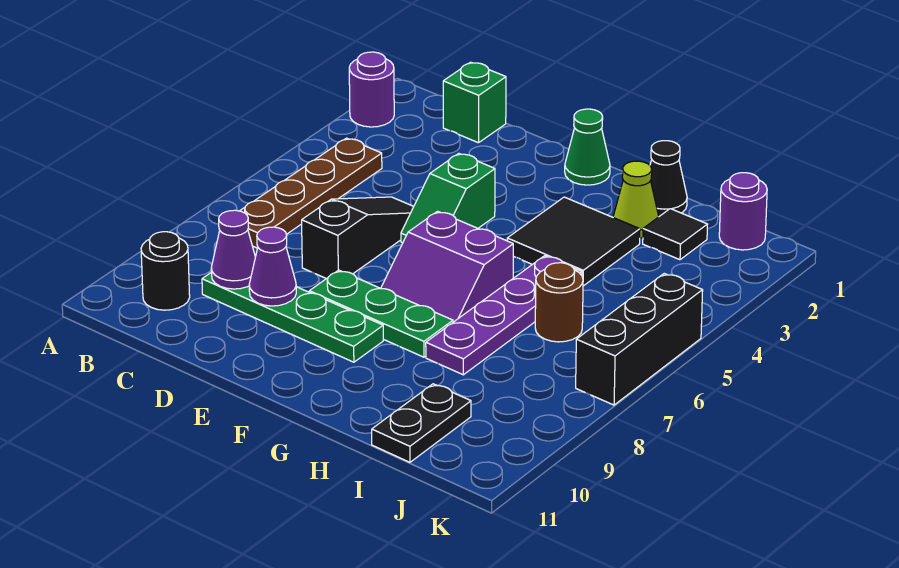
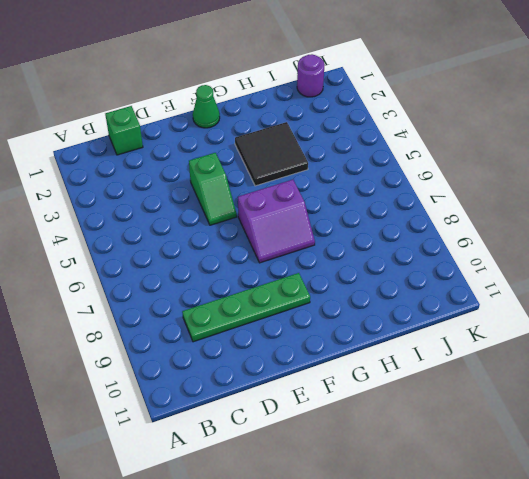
none -> purple round brick A2 level 1
none -> brown plate B4:B7 level 1
none -> black round brick B10 level 1

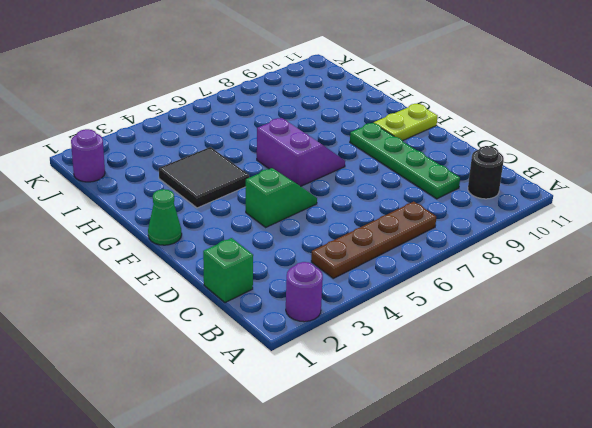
lime plate F10:F11 level 1 -> none
none -> black slope D5:D7 level 1 top 7
none -> green plate E8:G8 level 1
none -> black cone H1 level 1

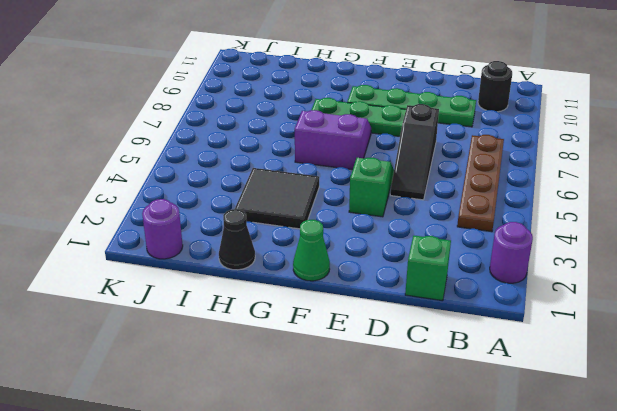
none -> lime cone H2 level 1
none -> purple plate H5:H8 level 1
none -> black tile I2 level 1

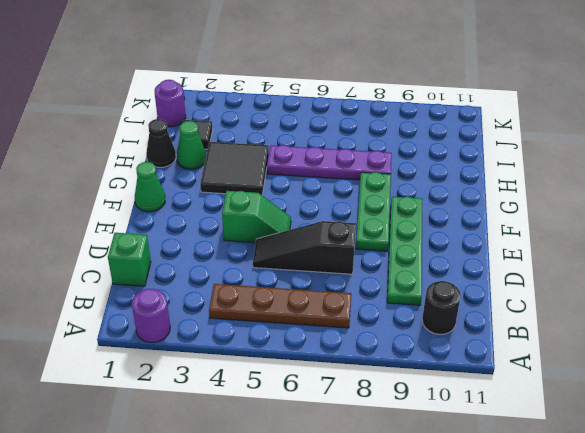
green cone H2 level 1 -> lime cone H2 level 1
none -> purple slope F6:G7 level 1 top 6
none -> brown round brick I6 level 1
none -> black plate I10:I11 level 1

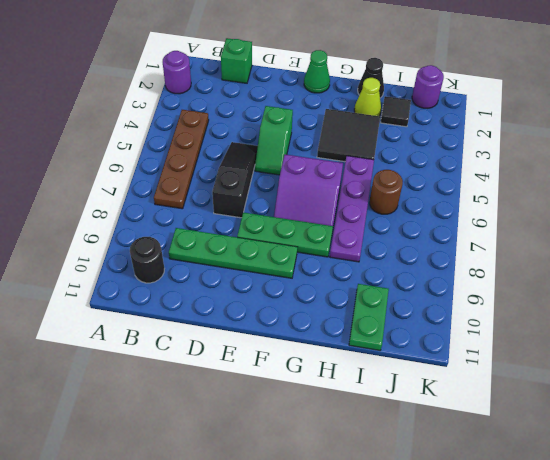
green plate I10:I11 level 1 -> black plate I10:I11 level 1
none -> black brick K5:K7 level 1
none -> purple cone C9 level 2
none -> purple cone D9 level 2

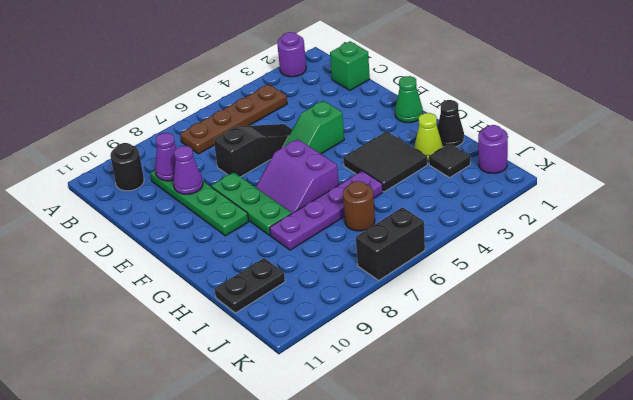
black brick K6:K7 level 1 -> black brick K5:K7 level 1

